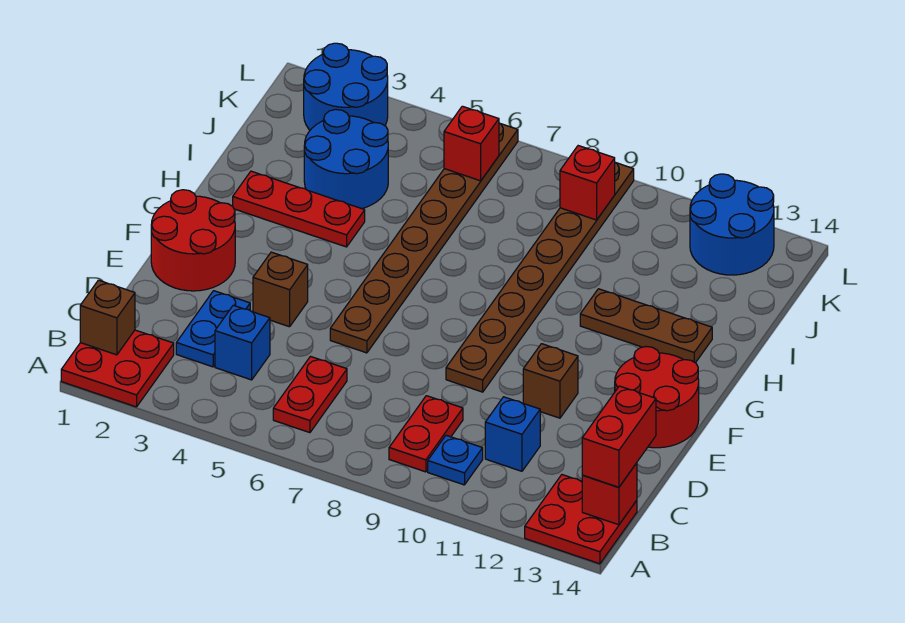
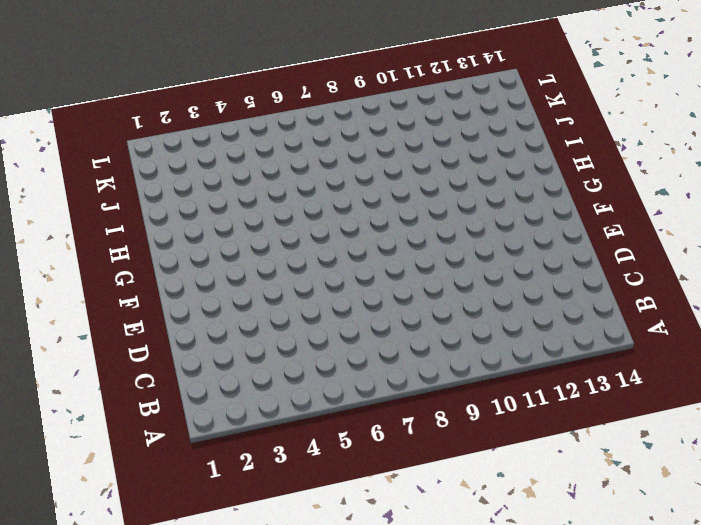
none -> red plate A1:B2 level 1
none -> red plate A13:B14 level 1
none -> red plate B6:C6 level 1

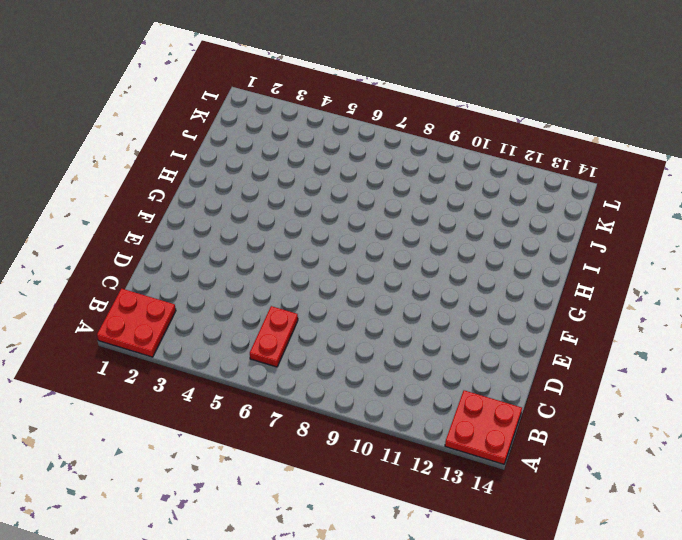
none -> red plate B9:C9 level 1
none -> blue plate B10 level 1
none -> blue plate C3:D3 level 1

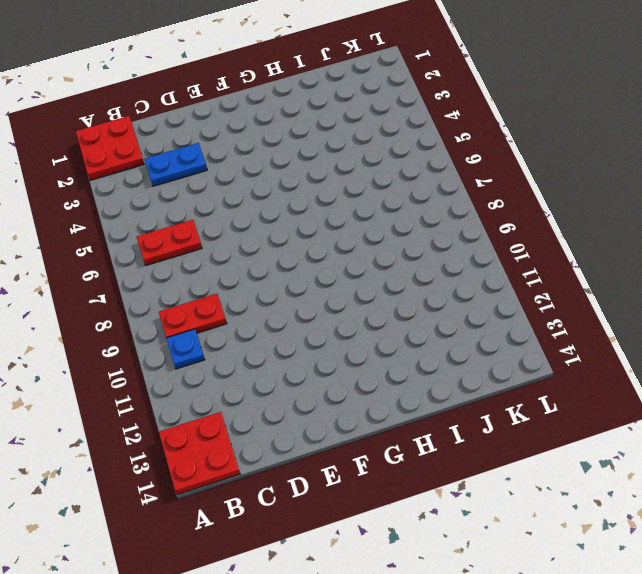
none -> blue brick C4 level 1
none -> blue brick C11 level 1
none -> red round brick E1:F2 level 1

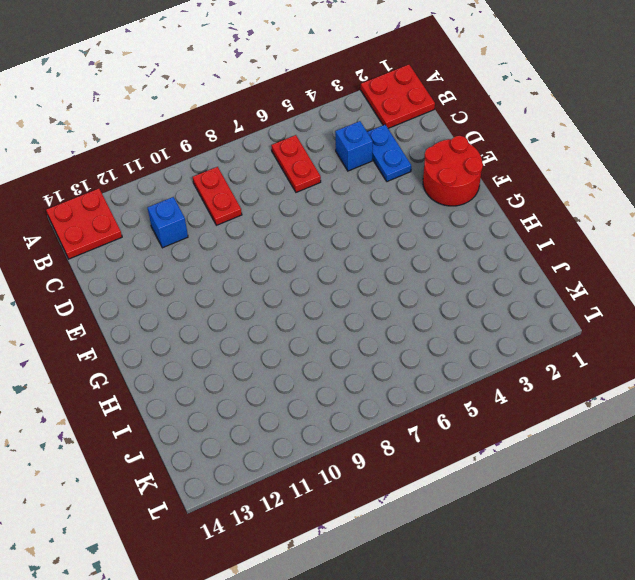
none -> blue plate B10 level 1
none -> brown brick E4 level 1
none -> brown plate E6:L6 level 1

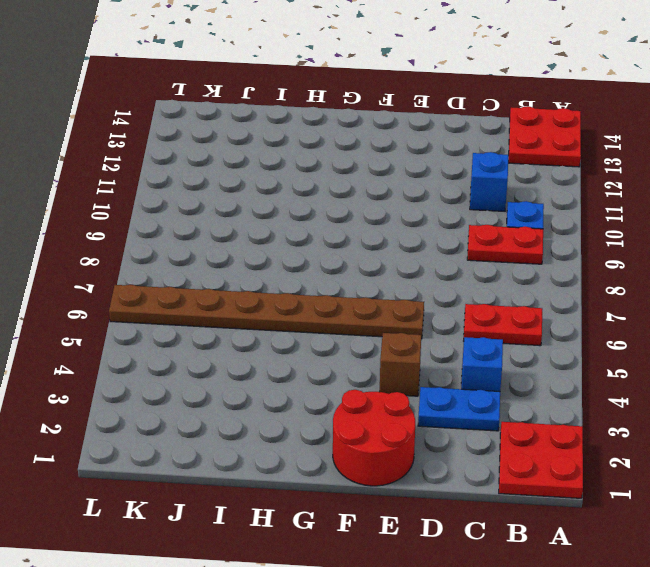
none -> brown plate E9:L9 level 1
none -> brown brick E11 level 1
none -> red round brick E13:F14 level 1

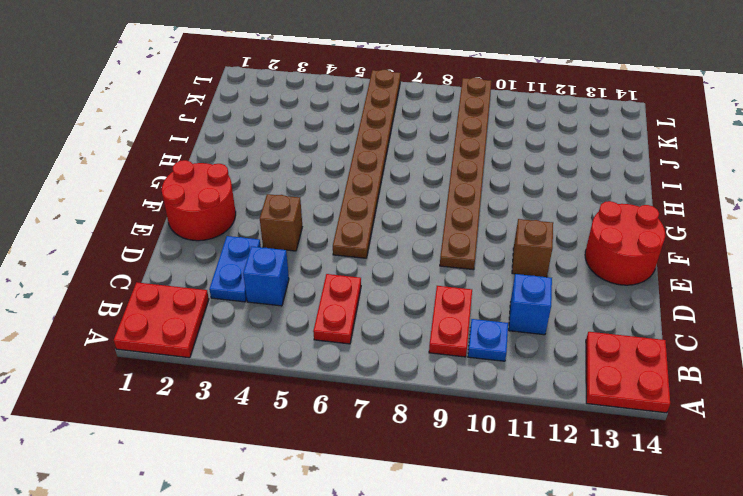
none -> red plate H2:H4 level 1
none -> brown plate H11:H13 level 1
none -> blue round brick I3:J4 level 1

